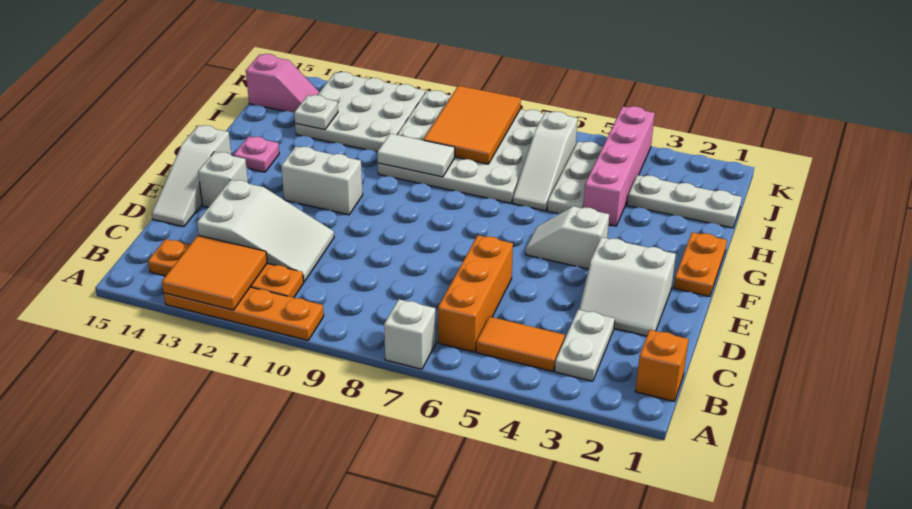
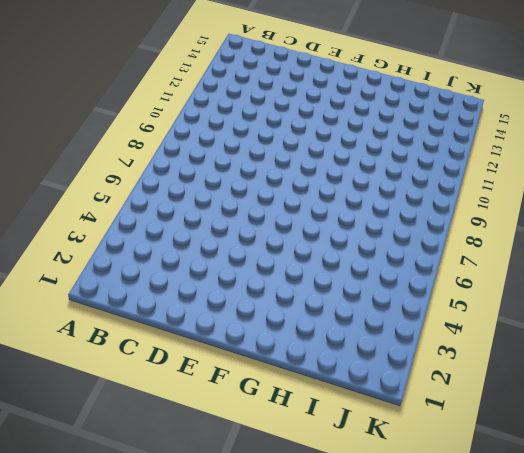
none -> white brick A7 level 1
none -> orange plate A10:A13 level 1
none -> orange brick B1 level 1

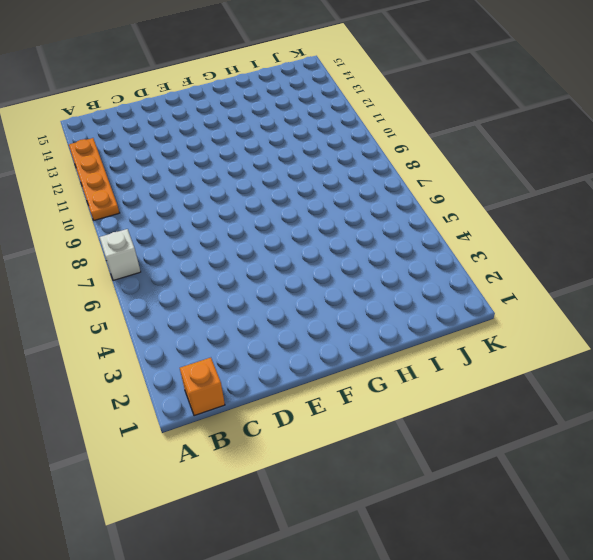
none -> white plate B3:C3 level 1
none -> orange tile B4:B5 level 1
none -> orange brick B6:D6 level 1

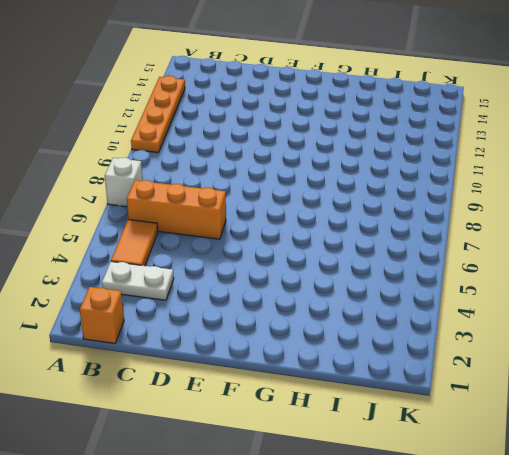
none -> orange plate B11:B14 level 1
none -> white slope C11:D13 level 1 top 13
none -> white slope D2:E3 level 1 top E

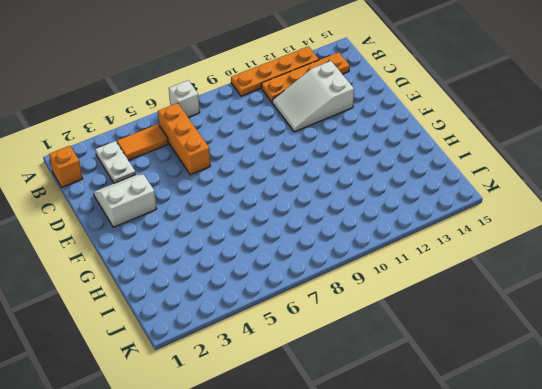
none -> white slope D15:F15 level 1 top F
none -> white brick E14 level 1
none -> orange plate F1:G1 level 1

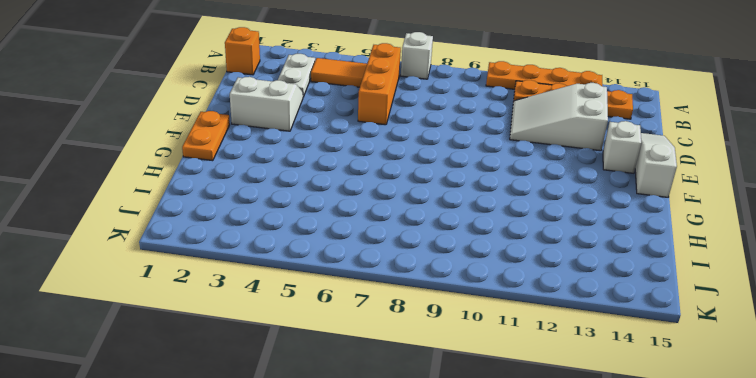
none -> white slope F4:F5 level 1 top 4
none -> white brick F11:F12 level 1
none -> pink plate G14 level 1

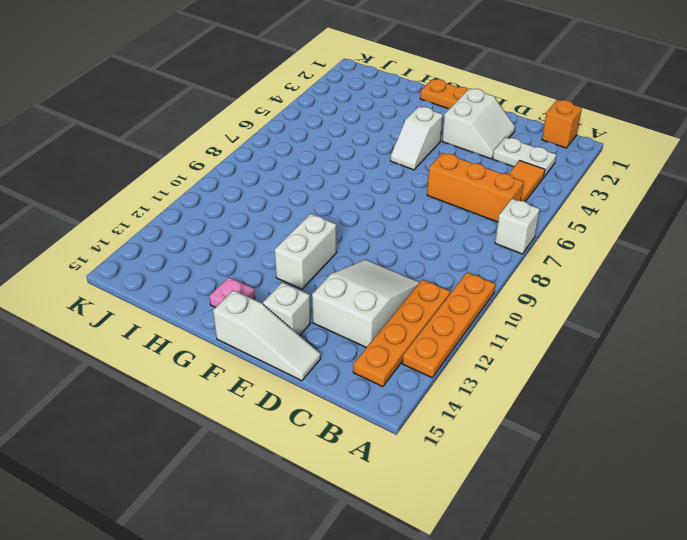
none -> pink brick H4:K4 level 1
none -> white plate H5:J5 level 1
none -> white slope H6:J6 level 1 top J

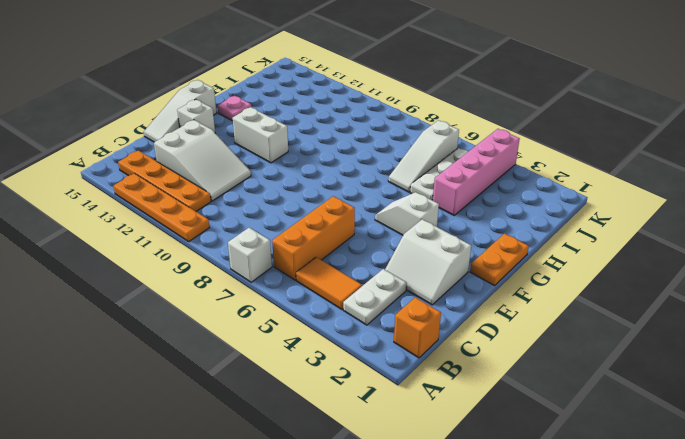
none -> white plate H7:K10 level 1
none -> white plate I1:I3 level 1
none -> white plate I11:K13 level 1

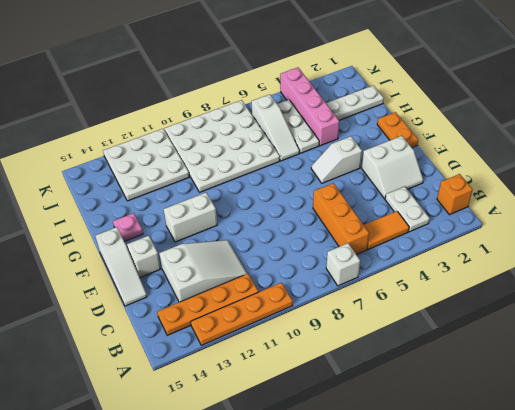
none -> pink slope J14:J15 level 1 top 15
none -> orange tile A12:B13 level 2
none -> white tile H9:H10 level 2

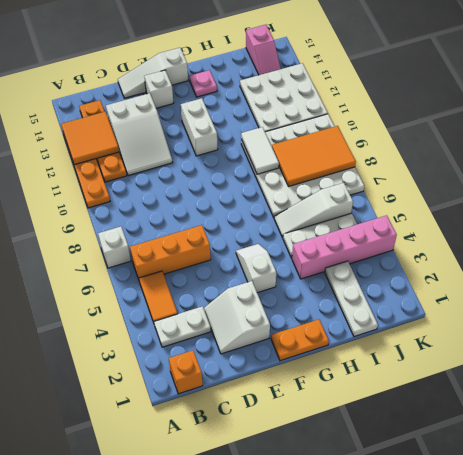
none -> white plate I13 level 2

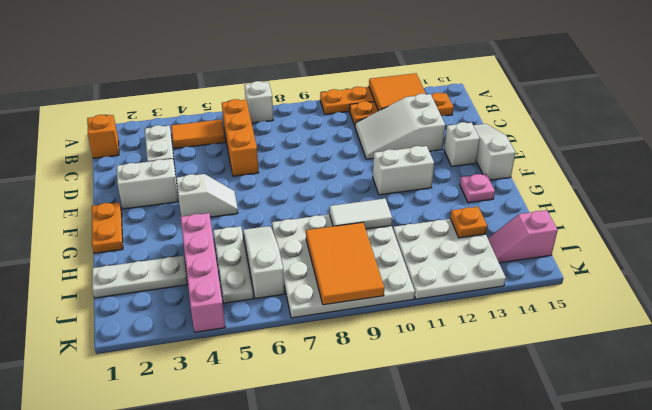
orange plate I13 level 2 -> white plate I13 level 2

